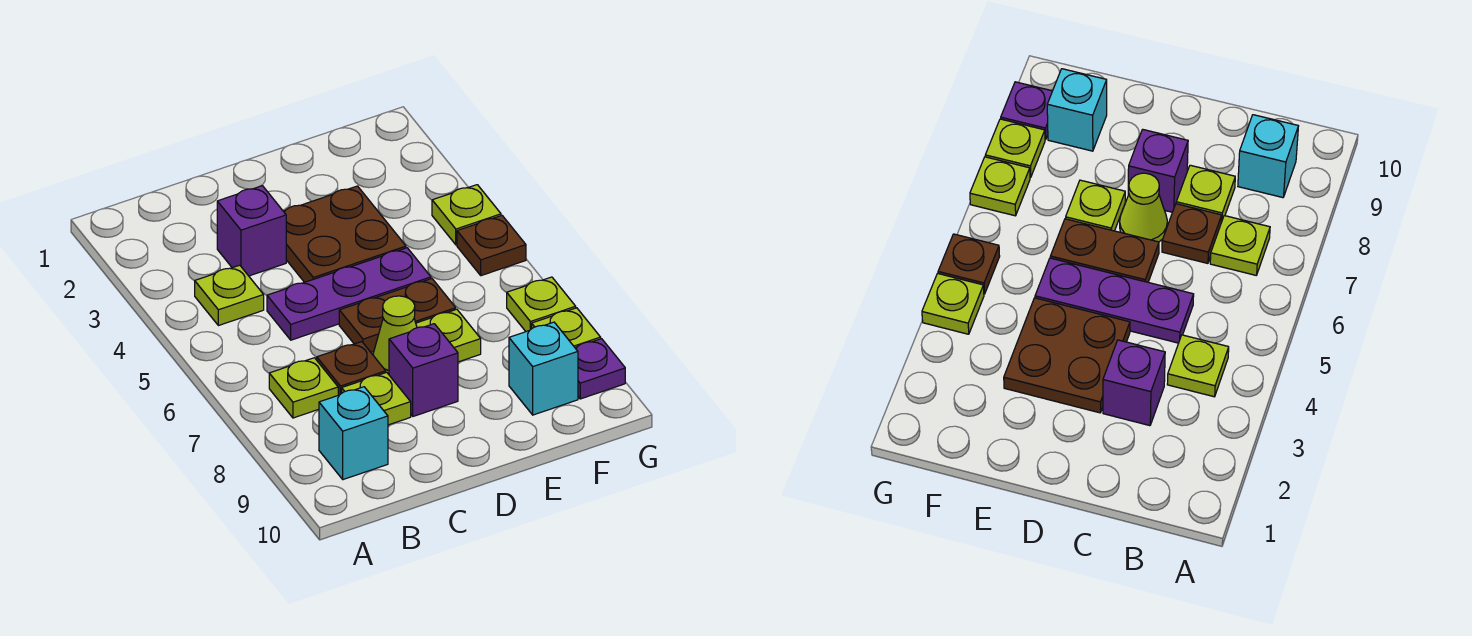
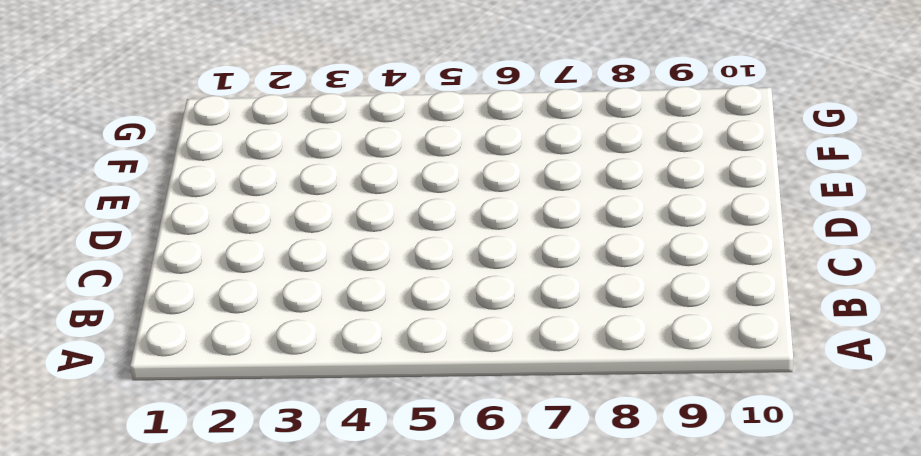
none -> lime plate B4 level 1
none -> lime plate B7 level 1
none -> cyan brick B9 level 1

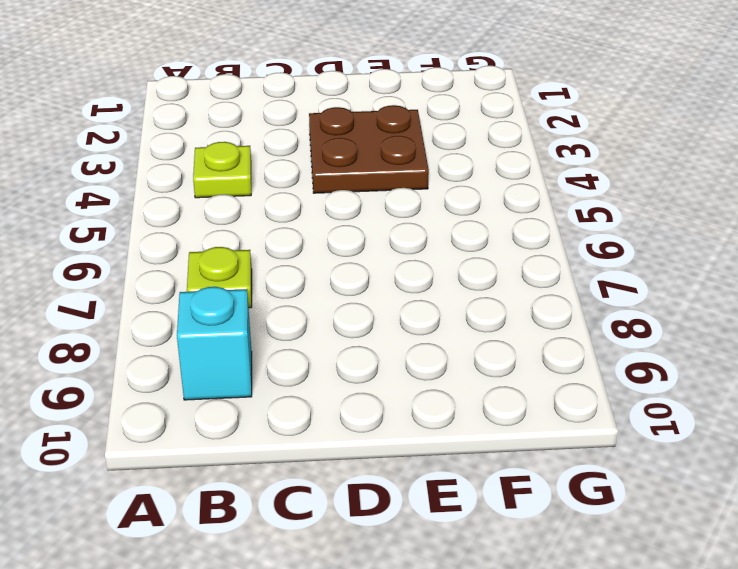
none -> purple brick C3 level 1
none -> purple plate C5:E5 level 1
none -> brown plate C7 level 1

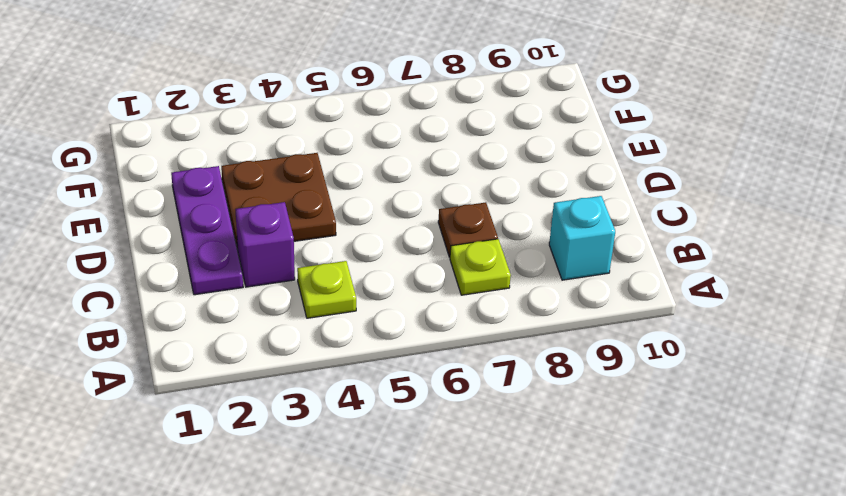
purple plate C2:E2 level 1 -> purple plate C5:E5 level 1
none -> lime plate C8 level 1
none -> brown plate D6:E6 level 1
none -> lime cone D7 level 1

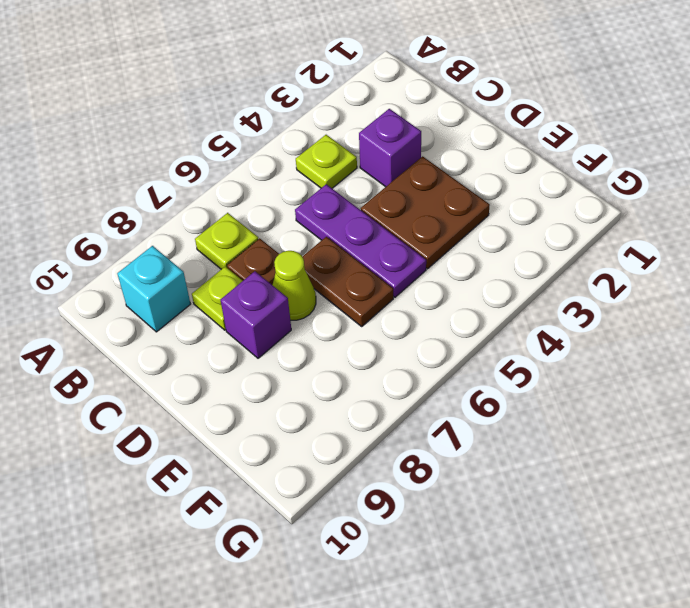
none -> lime plate E7 level 1
none -> cyan brick F9 level 1
none -> lime plate G4 level 1

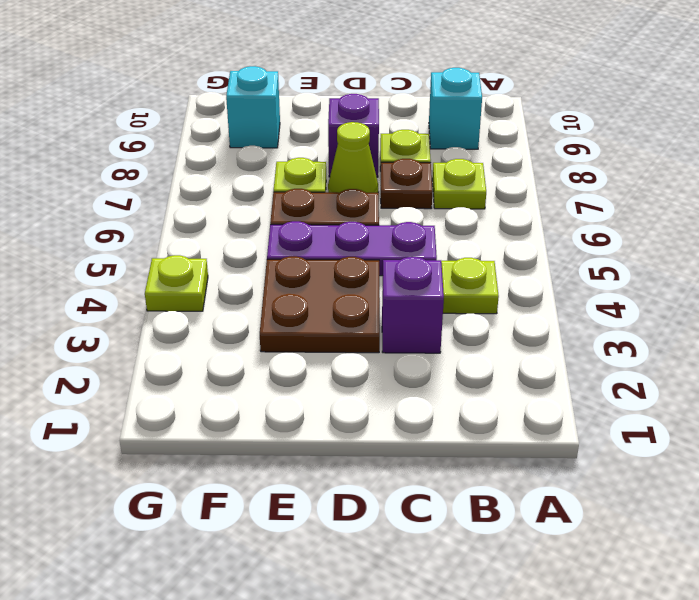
none -> brown plate G5 level 1
none -> lime plate G7 level 1
none -> lime plate G8 level 1

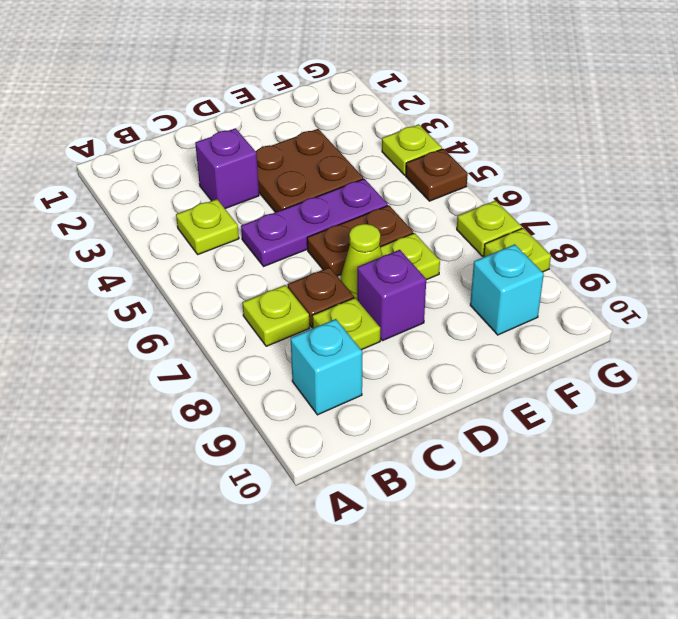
none -> purple plate G9 level 1

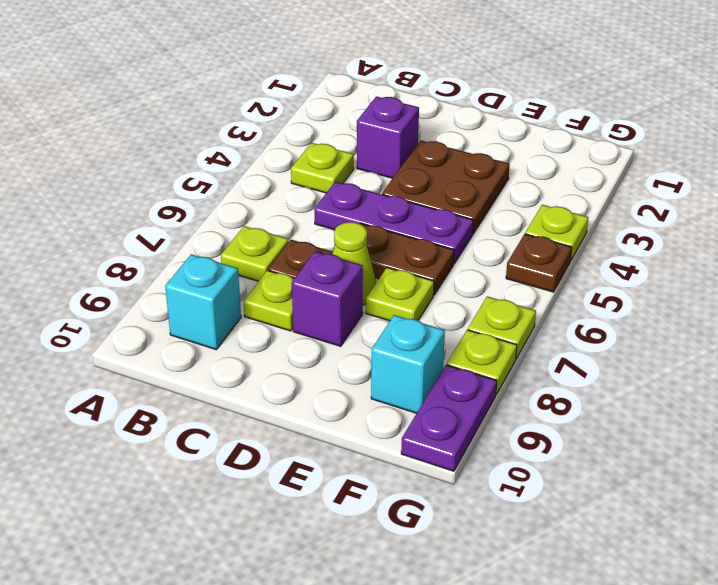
purple plate G9:G10 level 1 -> purple plate G9 level 1

